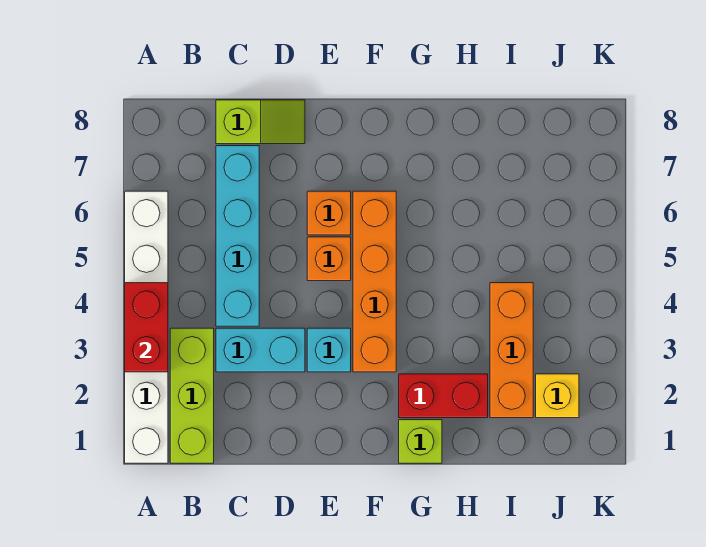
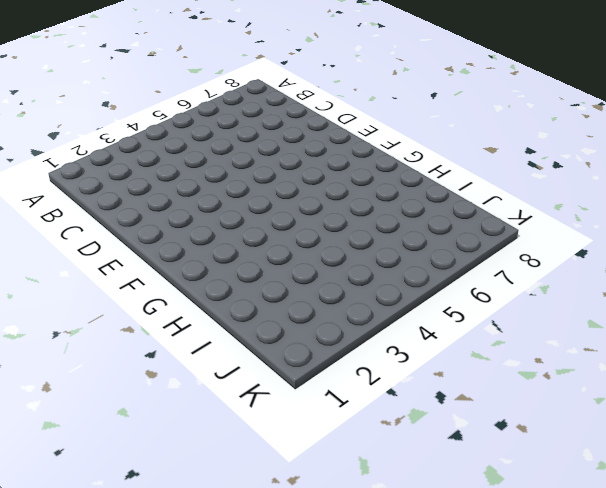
none -> white brick A1:A6 level 1
none -> lime brick B1:B3 level 1
none -> cyan brick C3:D3 level 1

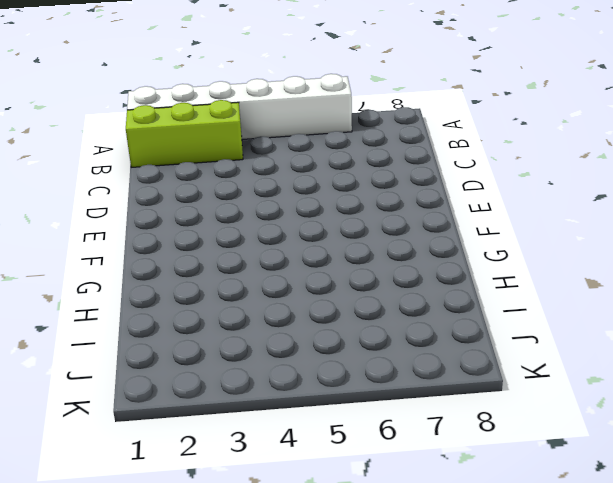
none -> cyan brick C3:D3 level 1
none -> cyan brick C4:C7 level 1
none -> lime slope C8:D8 level 1 top C

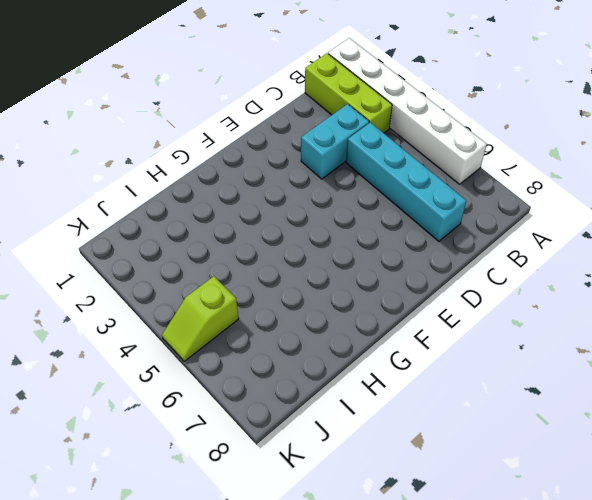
lime slope J5:K5 level 1 top J -> lime slope C8:D8 level 1 top C
none -> cyan brick E3 level 1
none -> orange brick E5 level 1
none -> orange brick E6 level 1

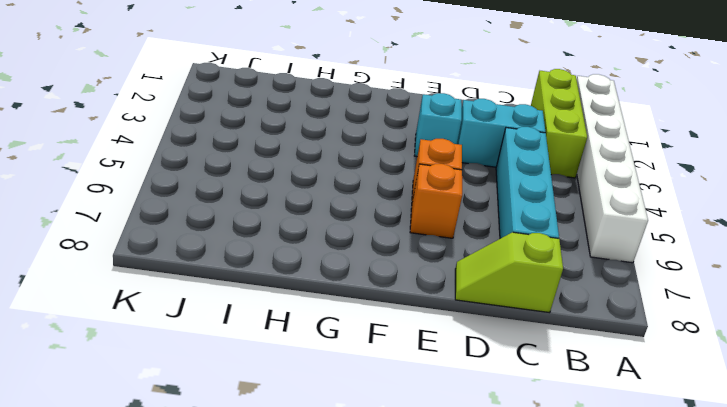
none -> orange brick F3:F6 level 1
none -> lime brick G1 level 1
none -> red brick G2:H2 level 1

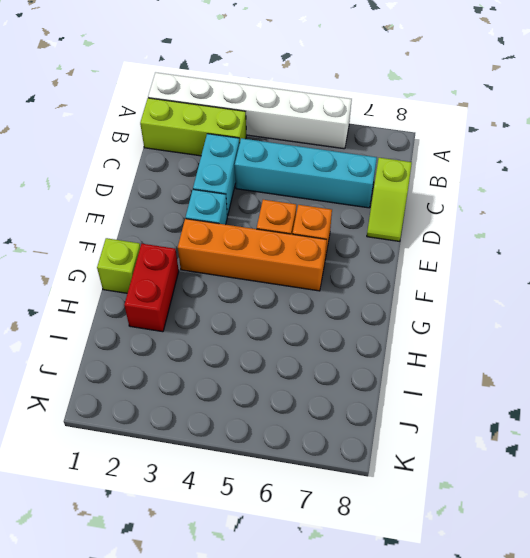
none -> orange brick I2:I4 level 1
none -> yellow brick J2 level 1
none -> red brick A3:A4 level 2

